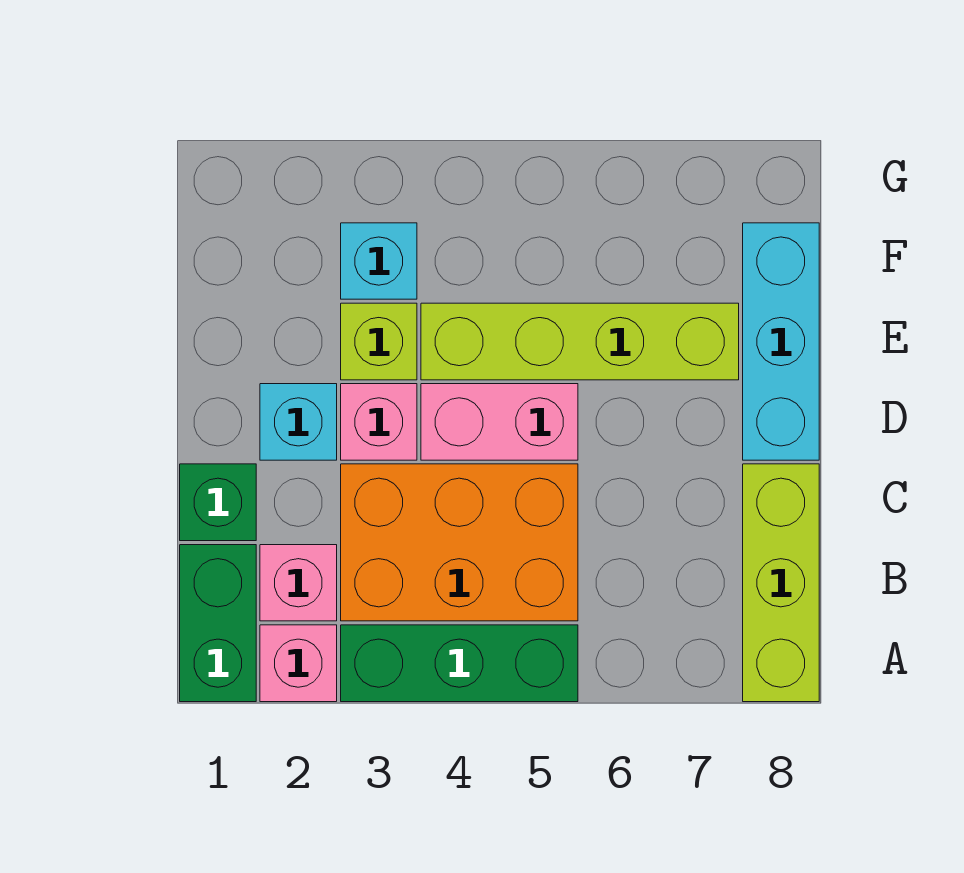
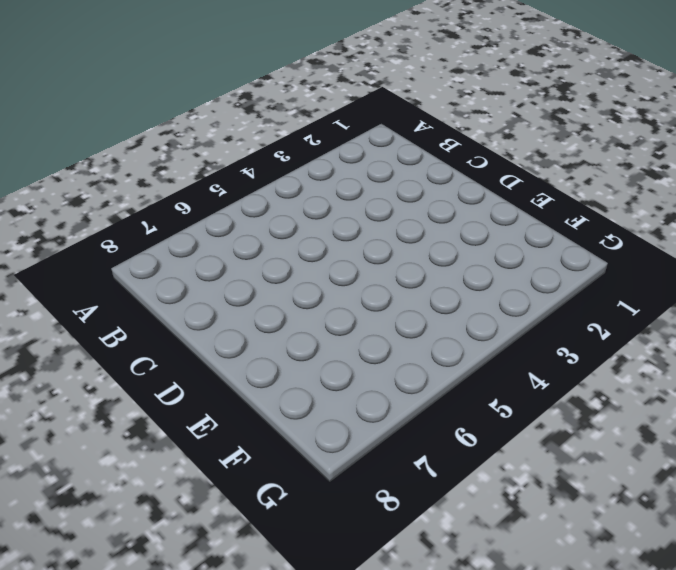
none -> green brick A1:B1 level 1
none -> pink brick A2 level 1
none -> green brick A3:A5 level 1

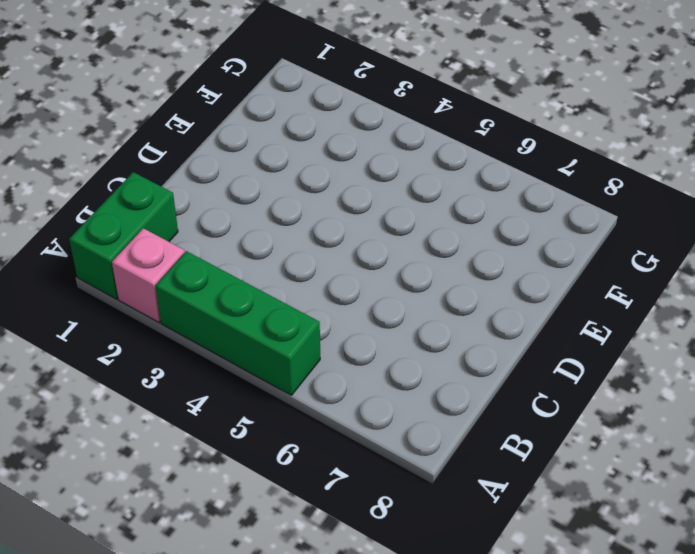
none -> lime brick A8:C8 level 1
none -> pink brick B2 level 1
none -> orange brick B3:C5 level 1

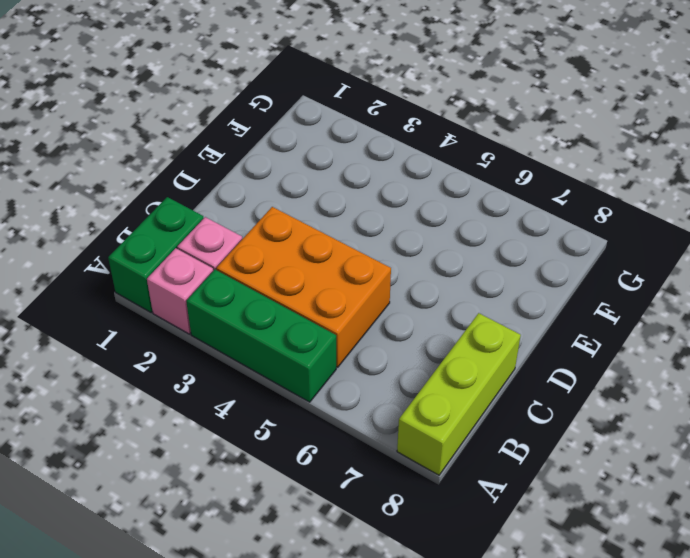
none -> green brick C1 level 1
none -> cyan brick D2 level 1
none -> pink brick D3 level 1

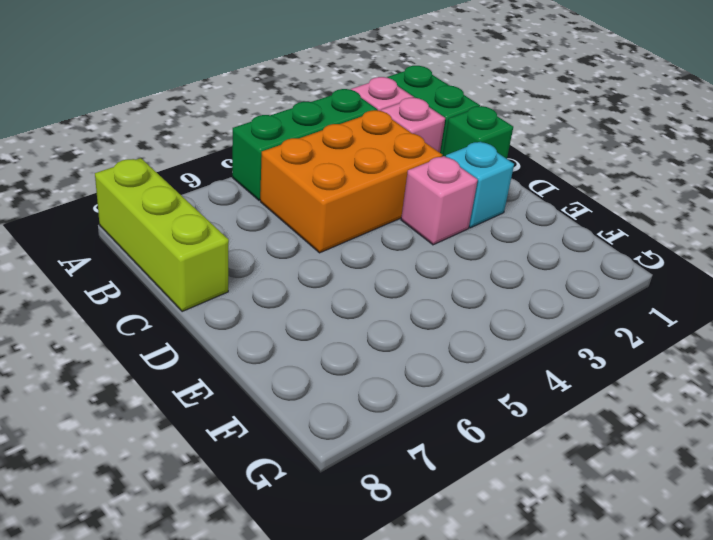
none -> pink brick D4:D5 level 1
none -> cyan brick D8:F8 level 1
none -> lime brick E3 level 1

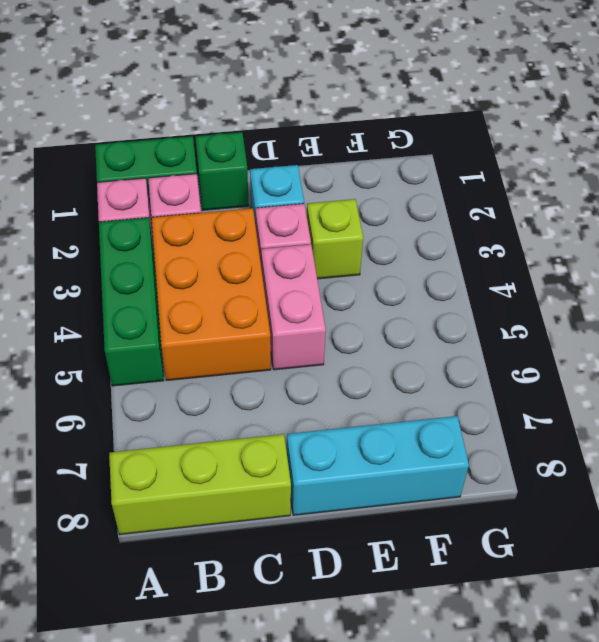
none -> lime brick E4:E7 level 1
none -> cyan brick F3 level 1

